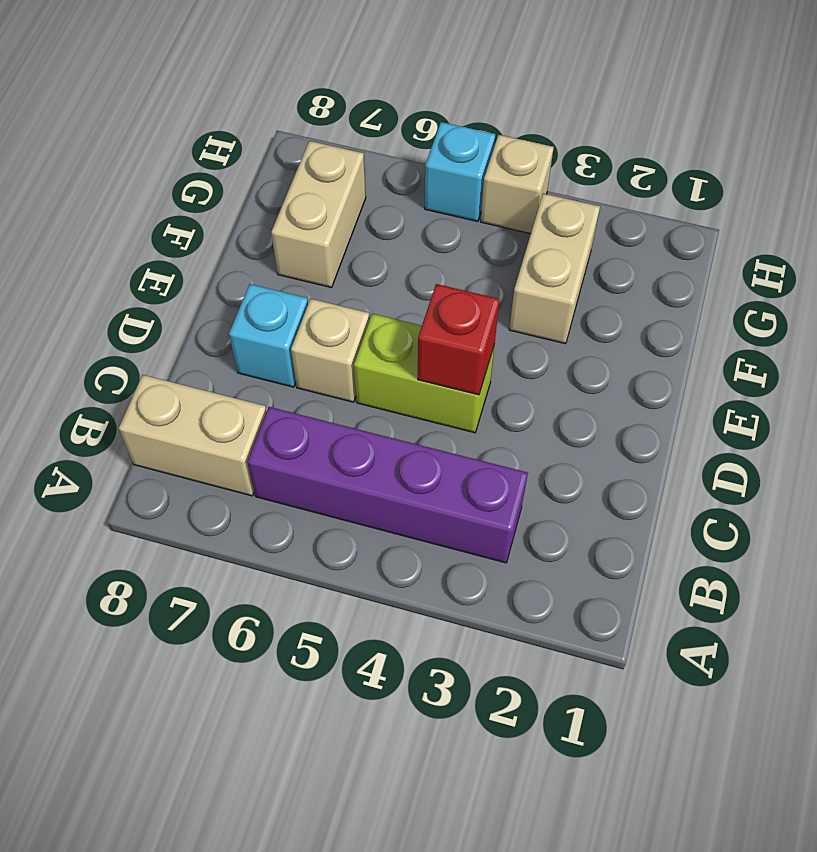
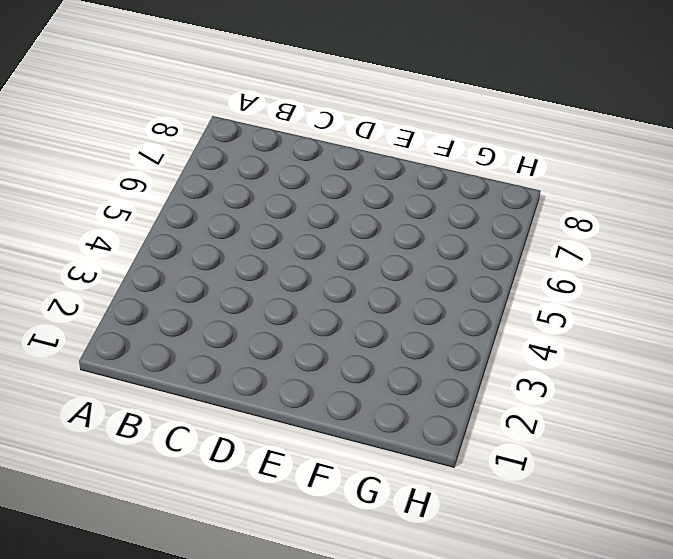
none -> purple brick B3:B6 level 1
none -> tan brick B7:B8 level 1

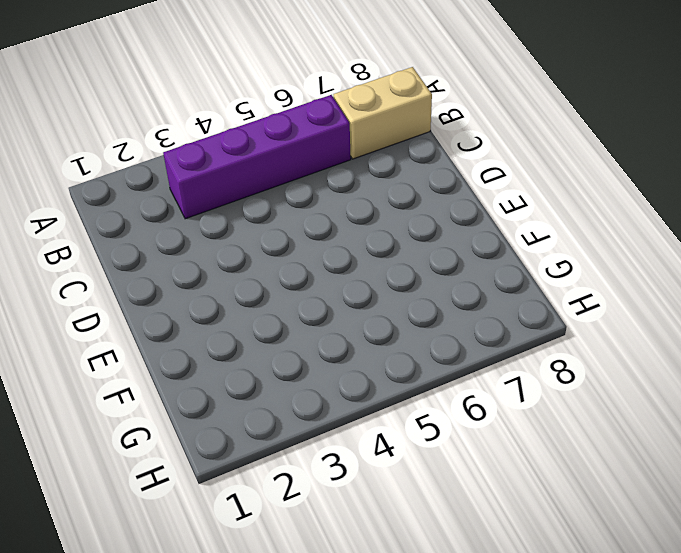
none -> lime brick D4:D5 level 1
none -> tan brick D6 level 1

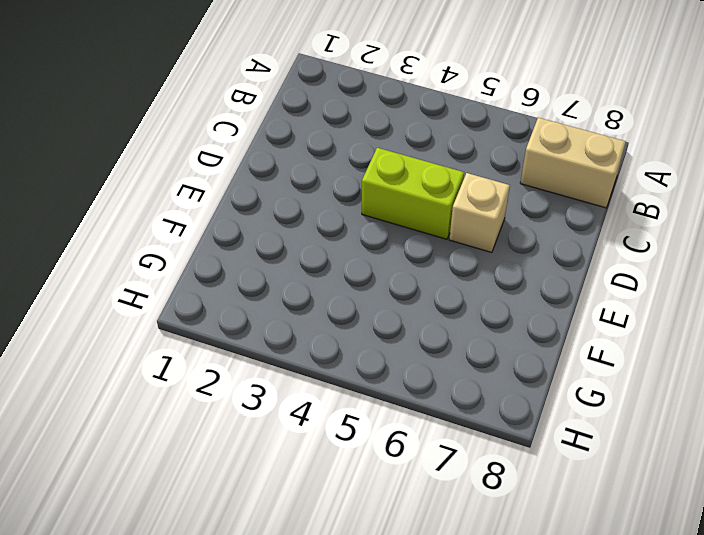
none -> purple brick B3:B6 level 1
none -> cyan brick D7 level 1

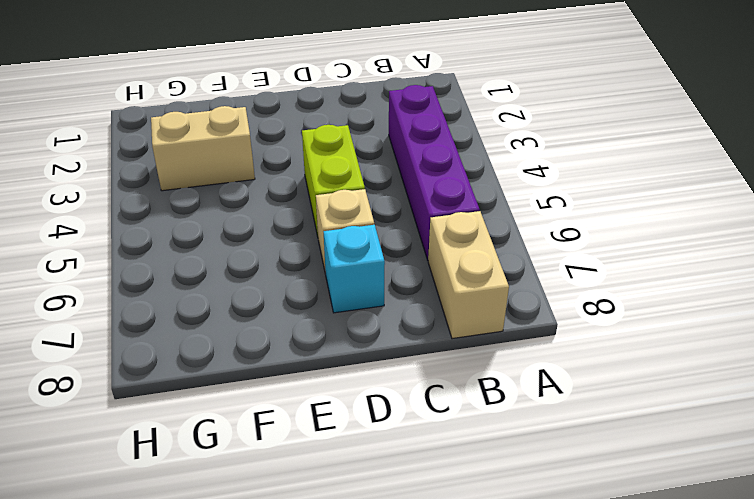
none -> tan brick F7:G7 level 1
none -> tan brick H4 level 1

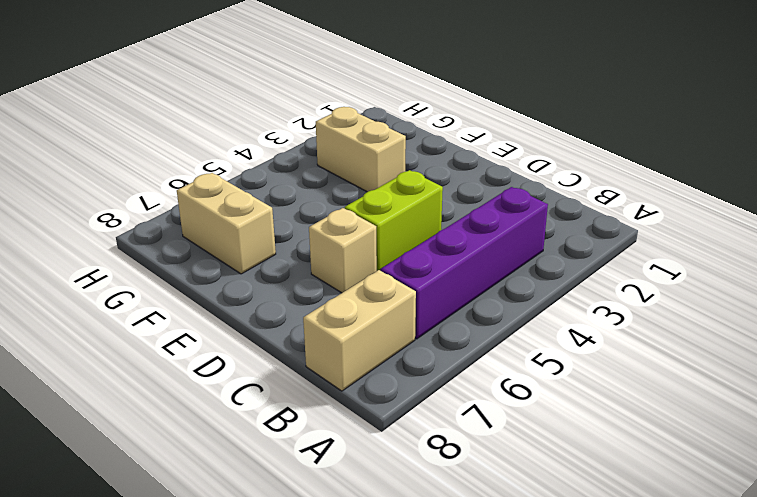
none -> cyan brick D7 level 1
none -> tan brick H4 level 1

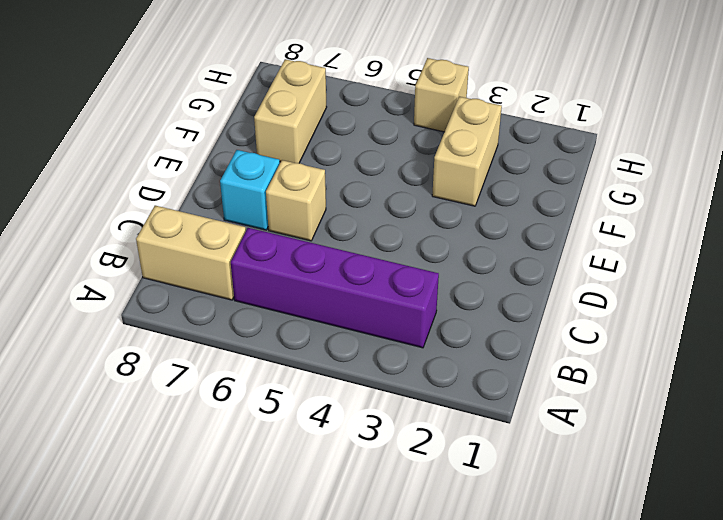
none -> lime brick D4:D5 level 1
none -> cyan brick H5 level 1

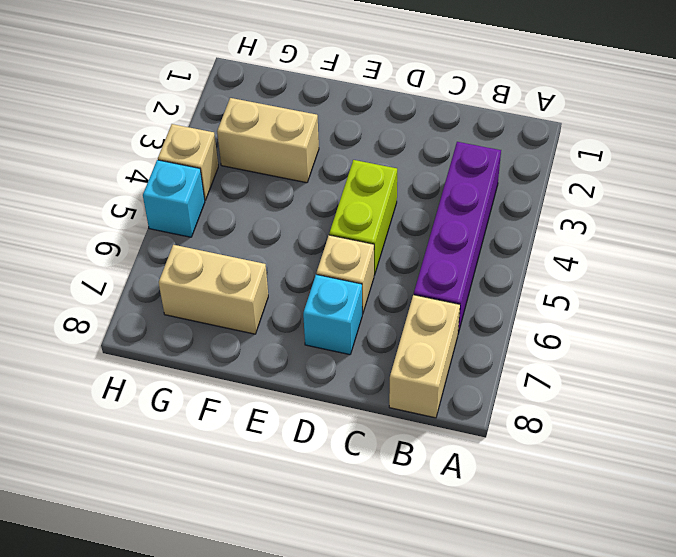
none -> red brick D4 level 2

